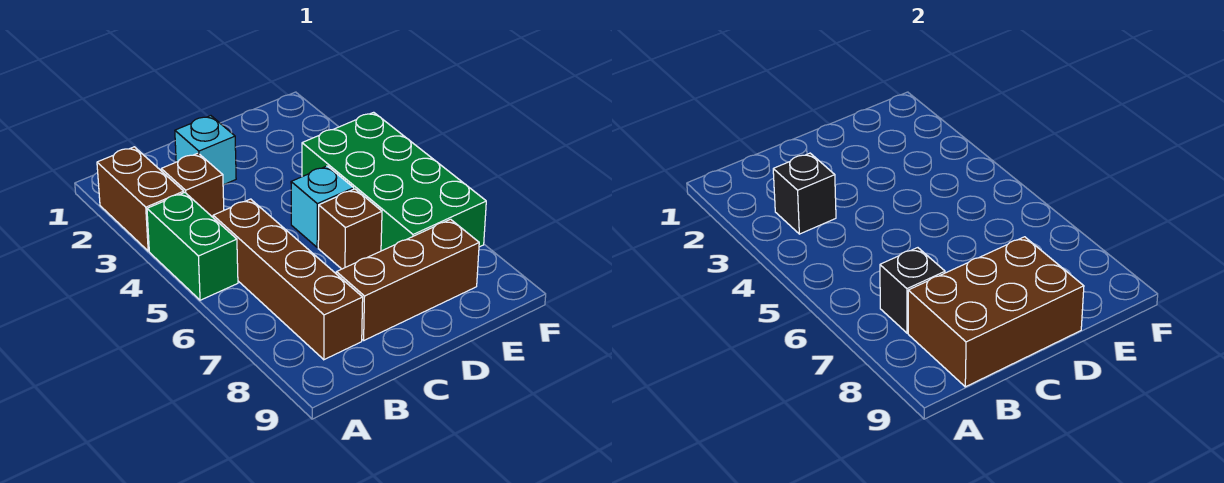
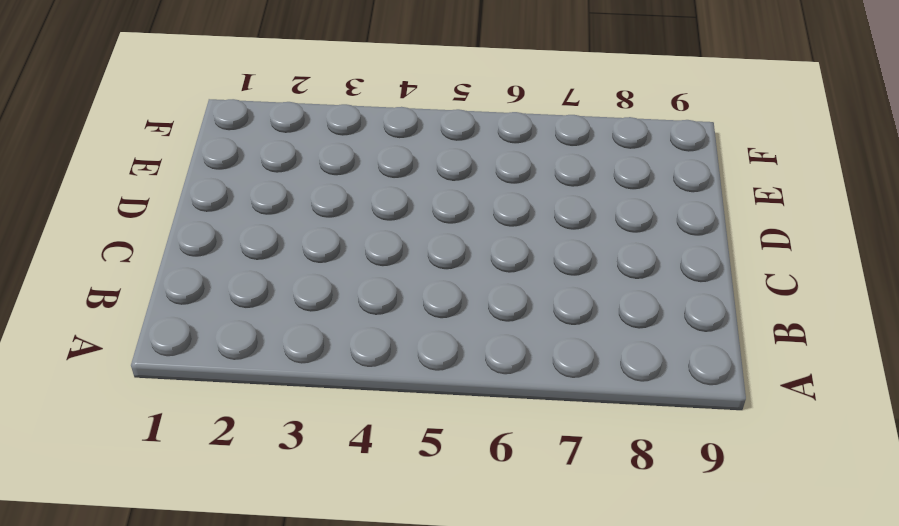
none -> brown brick A2:A3 level 1
none -> green brick A4:A5 level 1
none -> brown brick B3 level 1

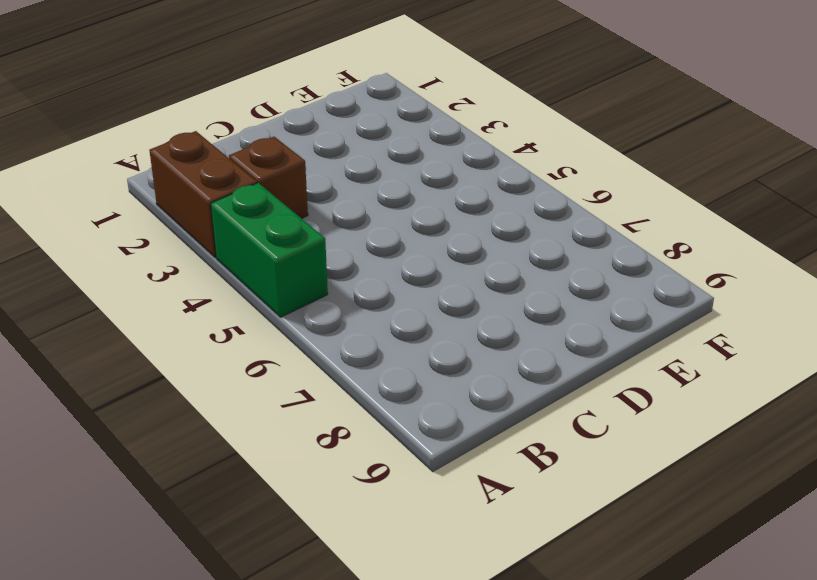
none -> brown brick B5:B8 level 1
none -> cyan brick C2 level 1
none -> brown brick C8:E8 level 1

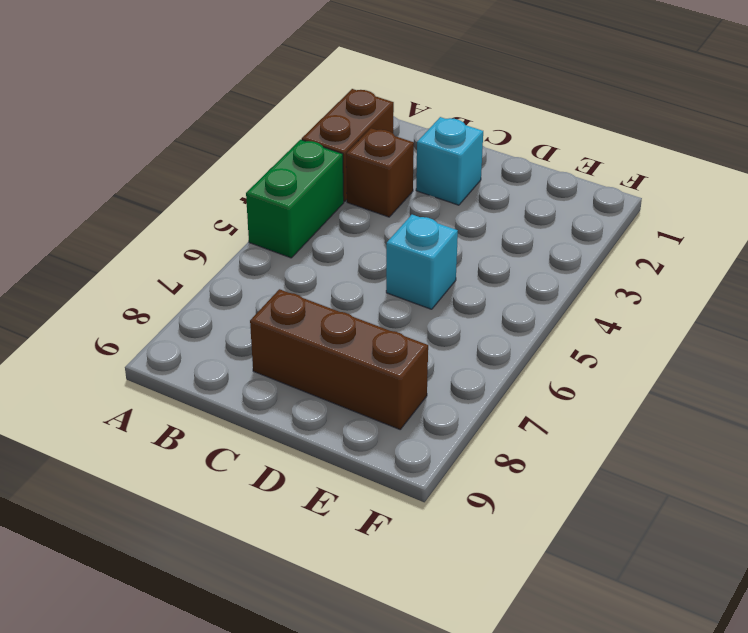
none -> brown brick B5:B8 level 1
none -> brown brick D6 level 1
none -> green brick E4:F7 level 1

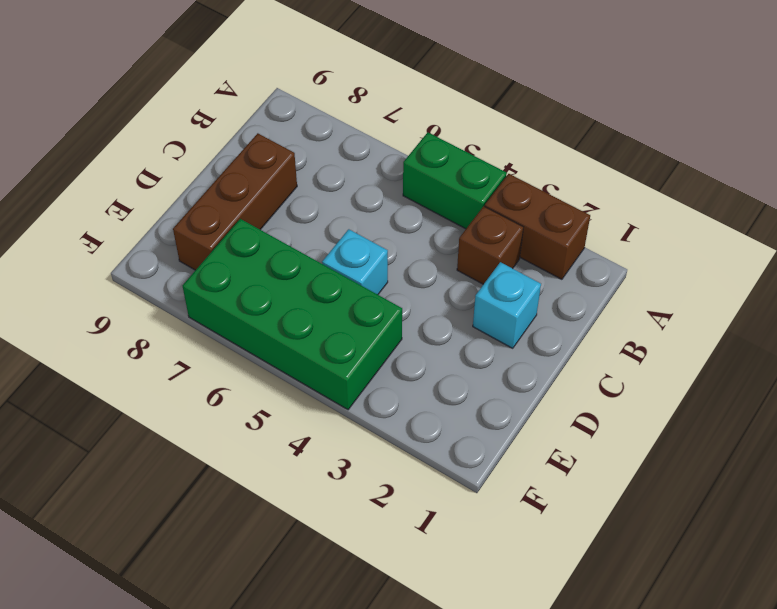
none -> brown brick B5:B8 level 1
none -> brown brick D6 level 1
none -> black brick B3 level 2

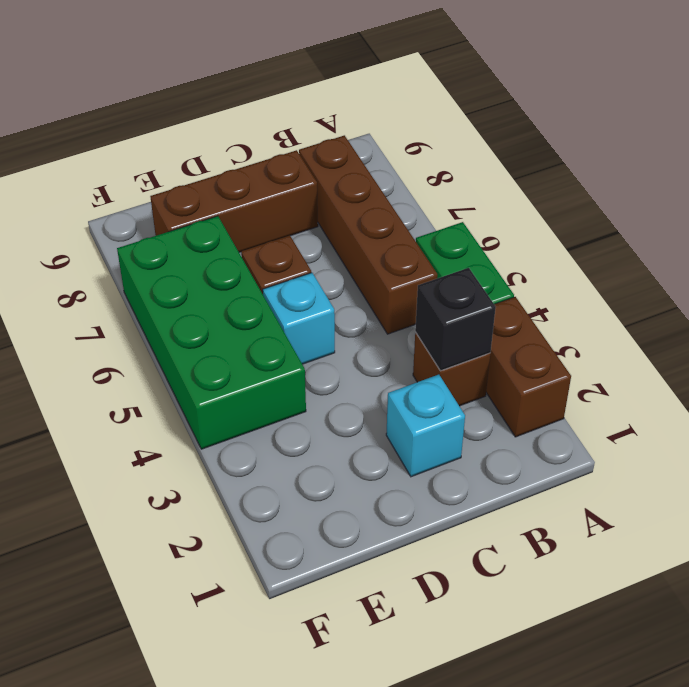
none -> black brick B7 level 2
none -> brown brick B8:D9 level 2

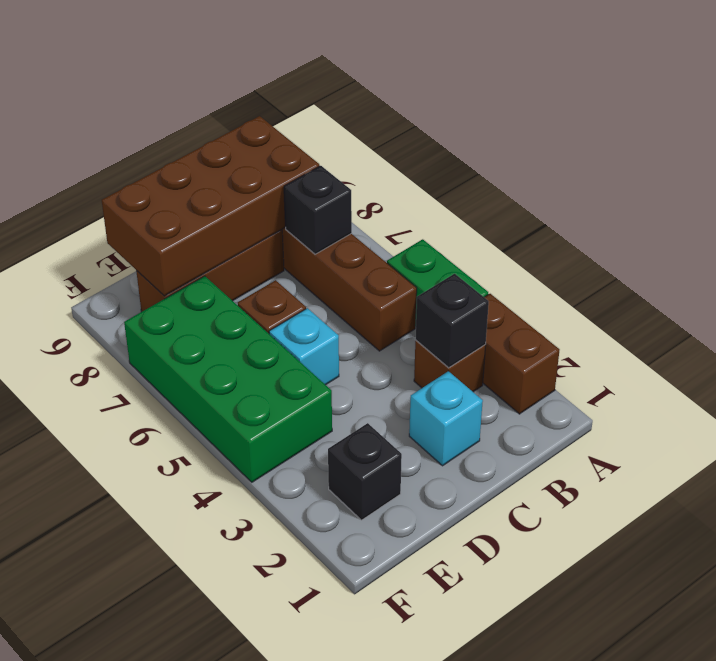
brown brick B8:E9 level 2 -> brown brick B8:D9 level 2
black brick E2 level 1 -> none

